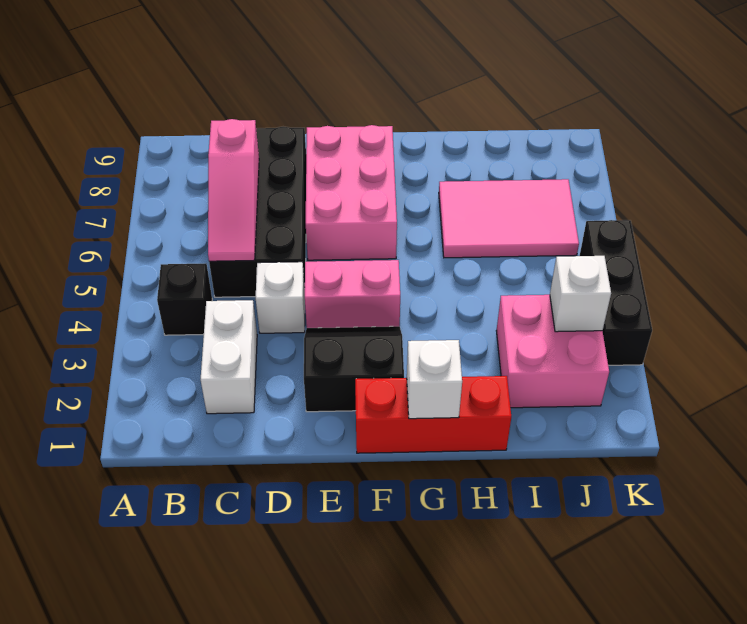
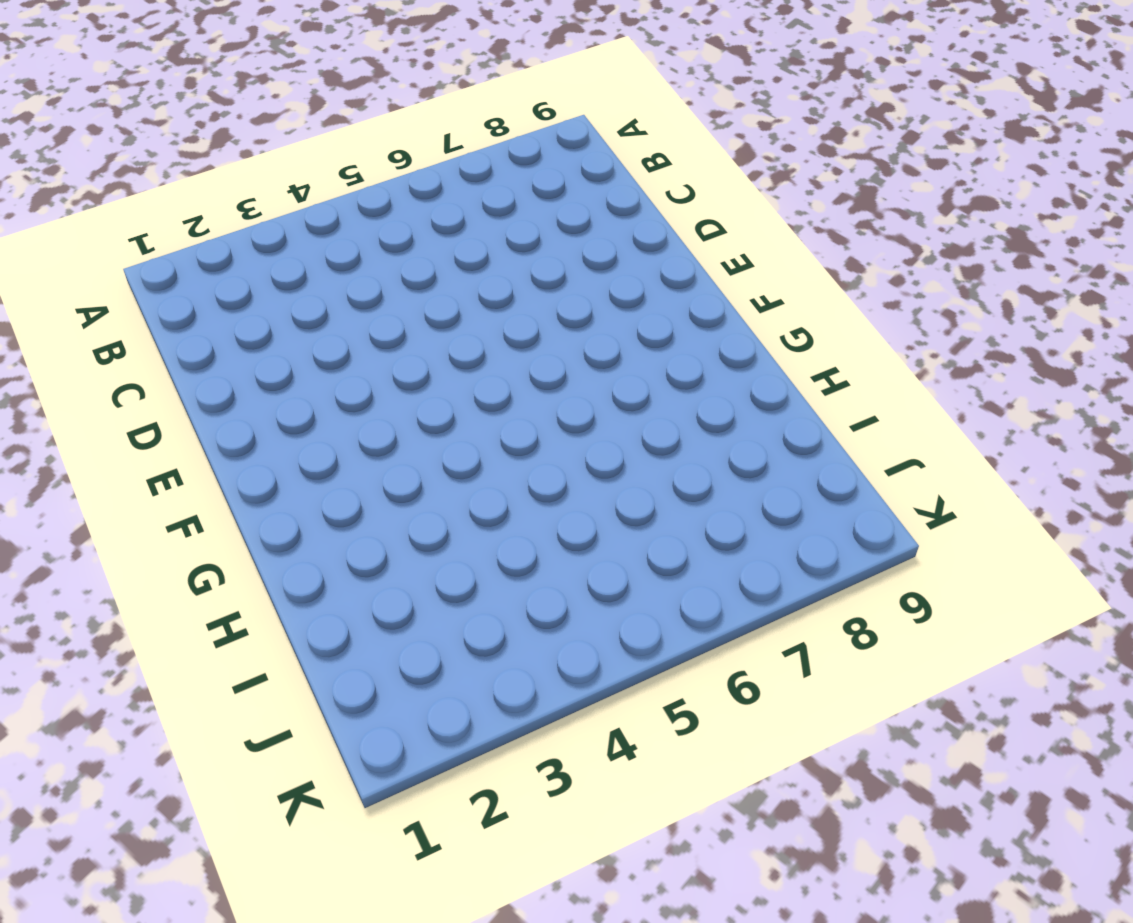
none -> black brick B4 level 1
none -> white brick C2:C3 level 1
none -> black brick C5:D8 level 1

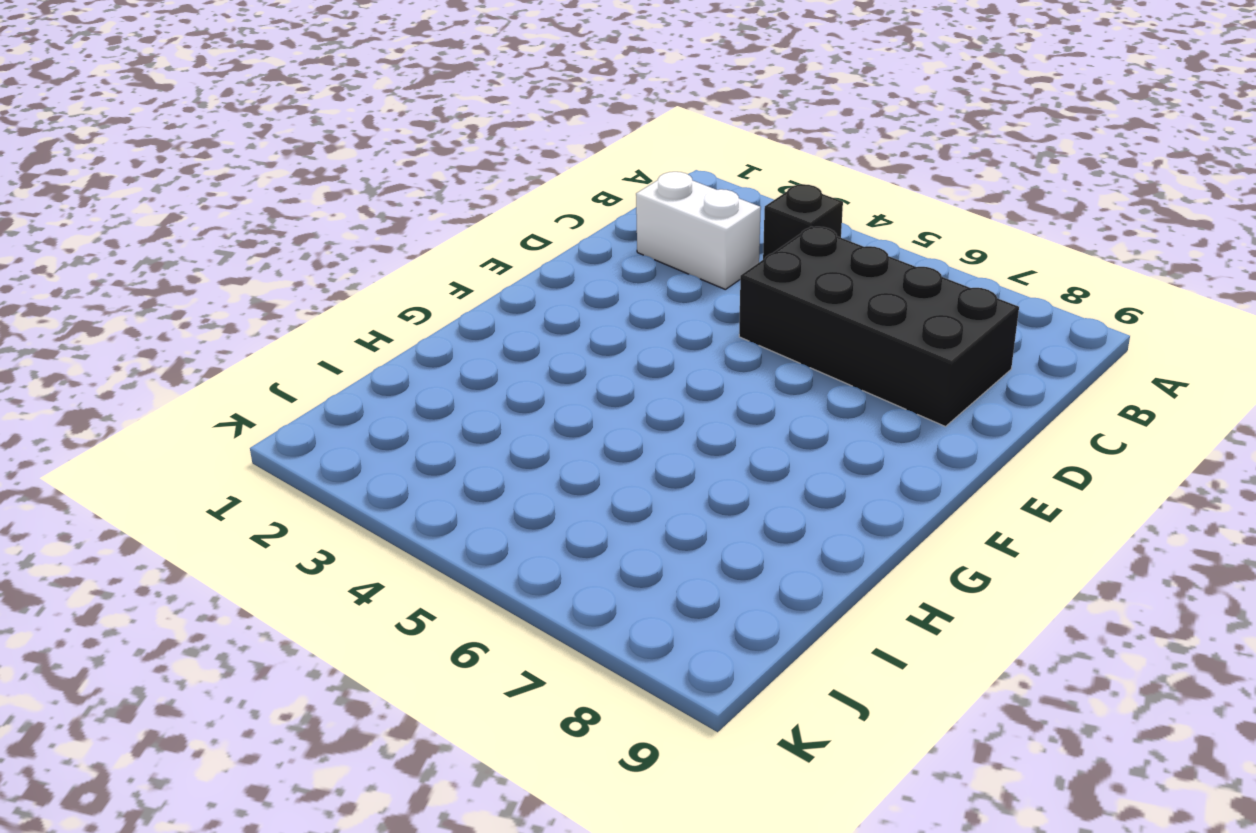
none -> white brick D4 level 1
none -> black slope E2:F3 level 1 top 2
none -> pink brick E4:F4 level 1

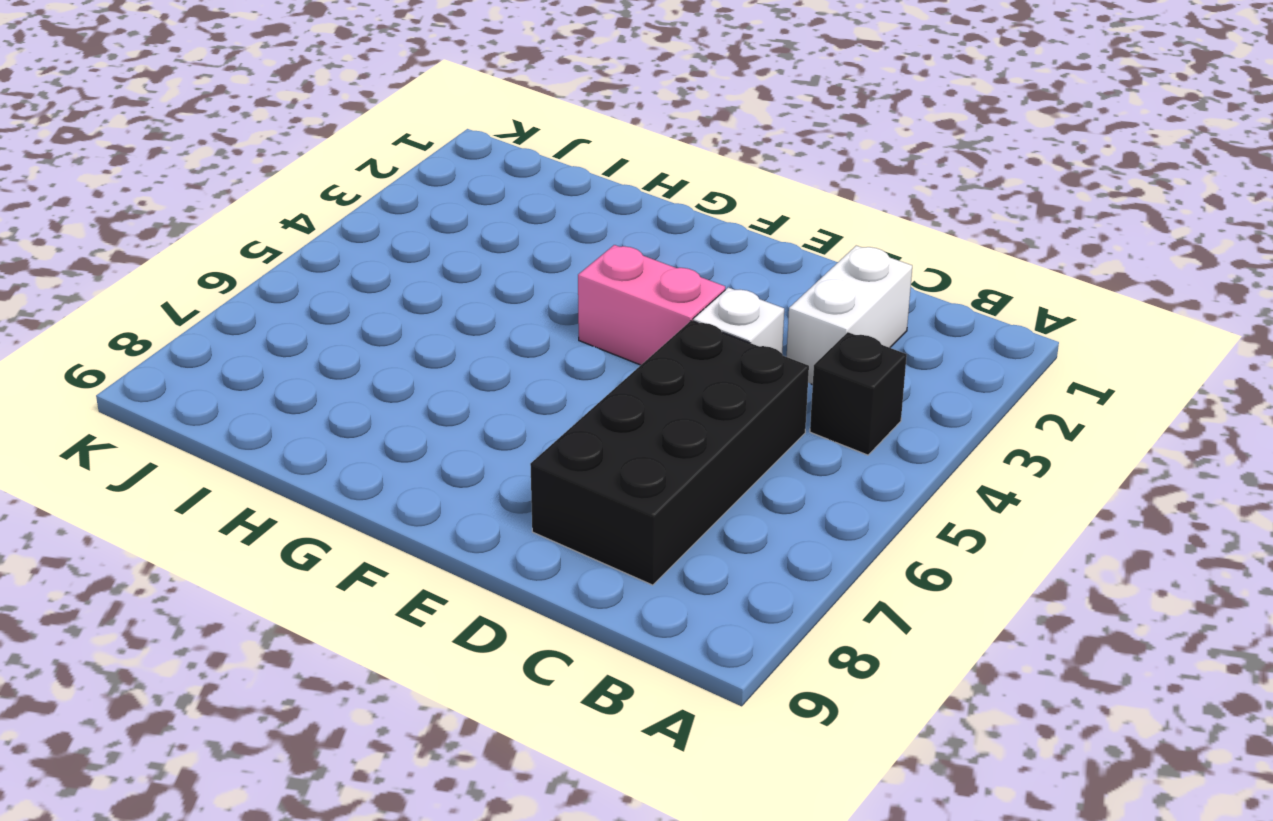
none -> black slope E2:F3 level 1 top 2
none -> pink brick E6:F8 level 1
none -> red brick F1:H1 level 1

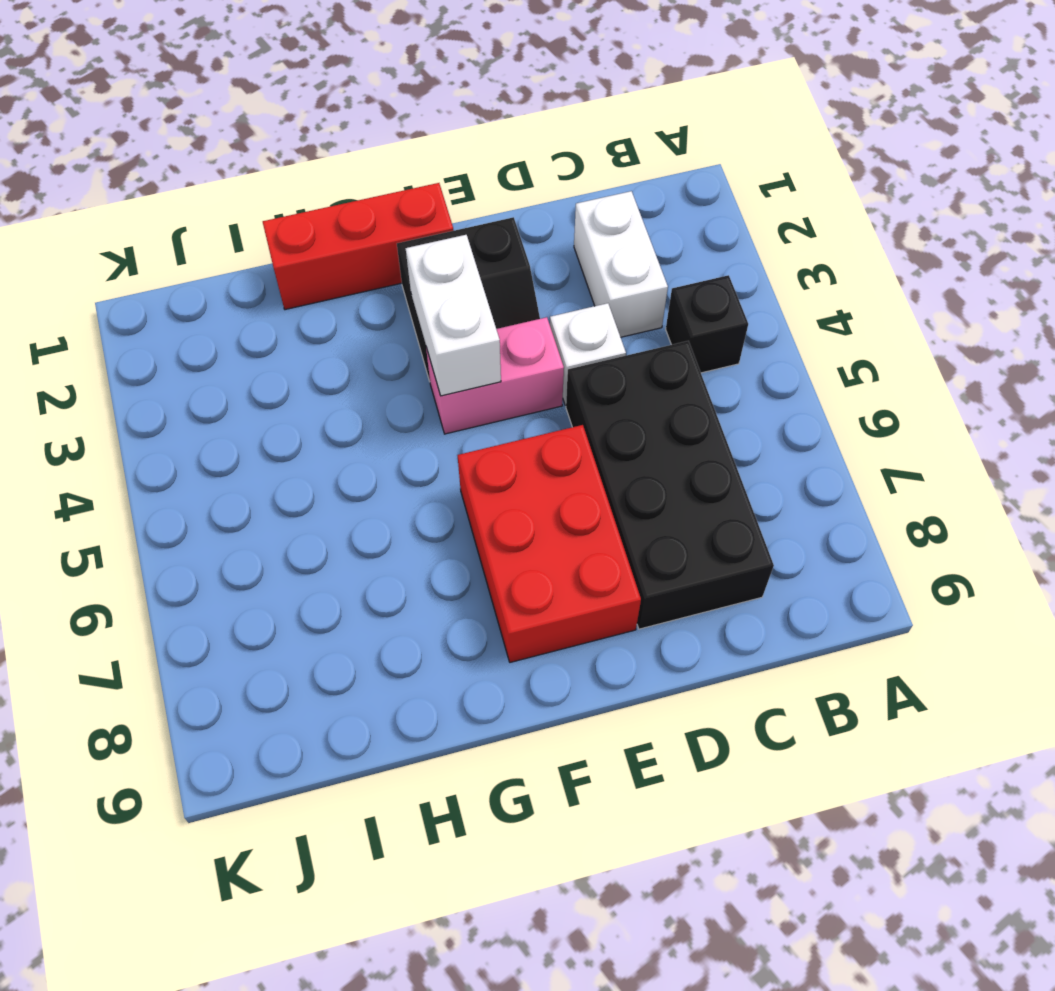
red brick E6:F8 level 1 -> pink brick E6:F8 level 1
white brick F3:F4 level 2 -> none
none -> pink tile H6:J7 level 1
none -> pink brick I2:J3 level 1
none -> black brick K3:K5 level 1

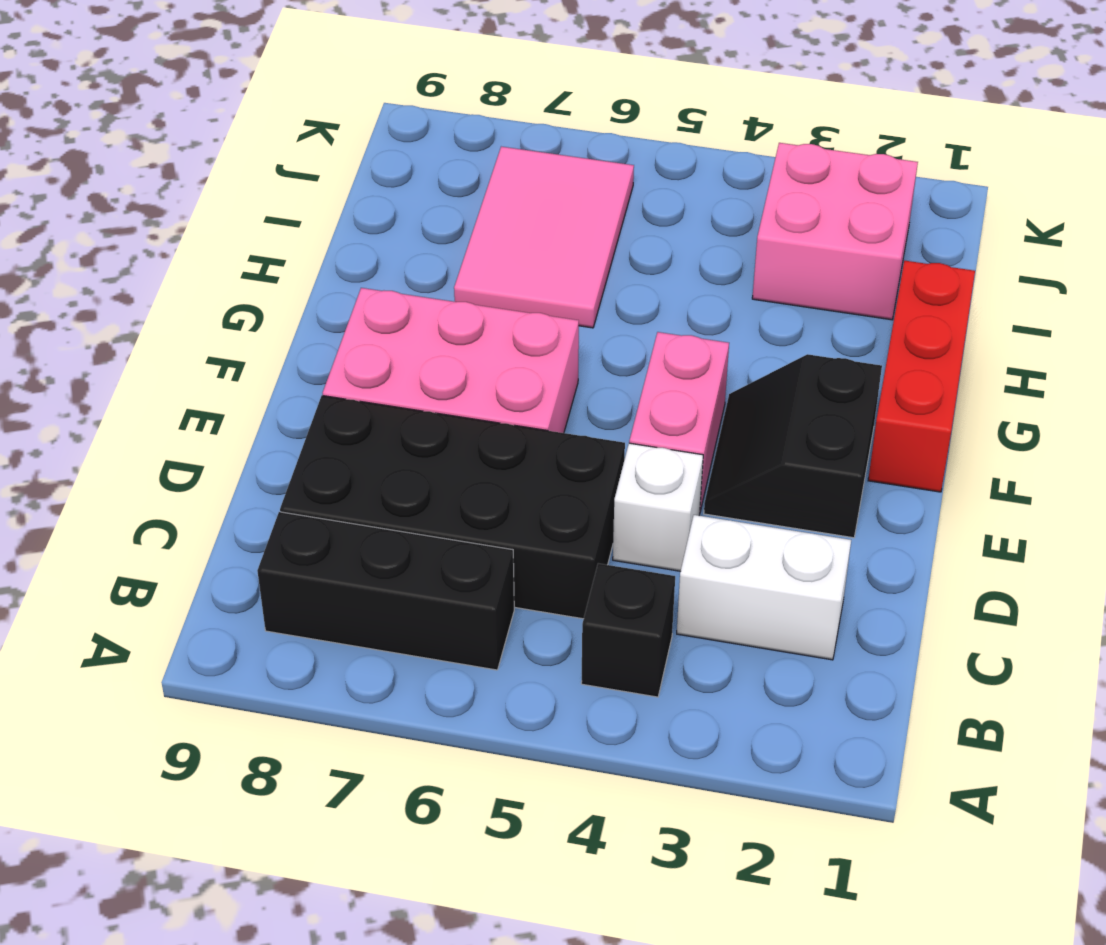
black brick B6:B8 level 1 -> black brick K3:K5 level 1
none -> pink slope C5:C7 level 2 top 7
none -> white brick G1 level 2
none -> white brick J3 level 2

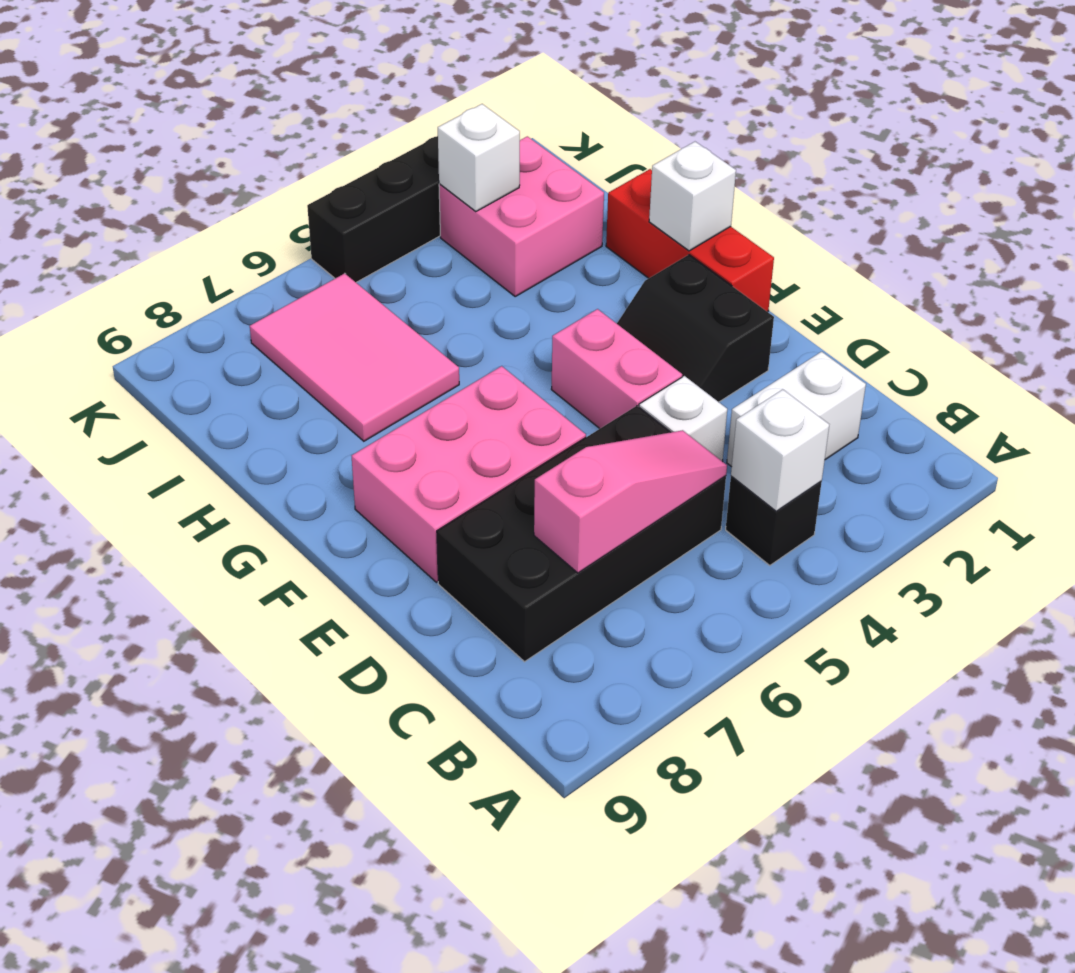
white brick B4 level 2 -> none

